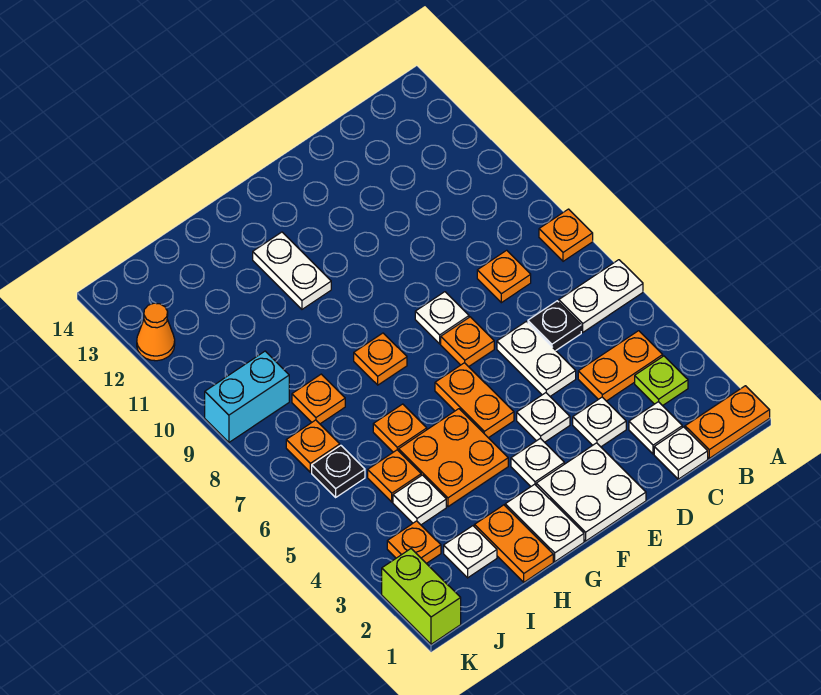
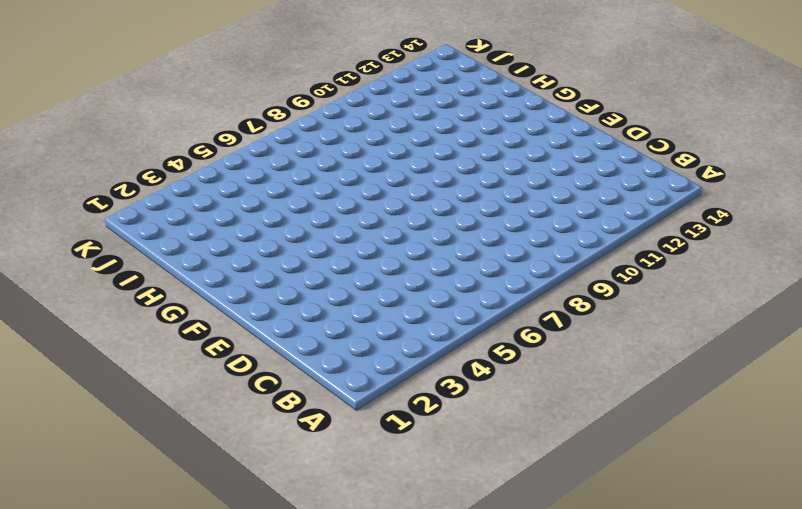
none -> orange plate A1:B1 level 1
none -> white plate A6:B6 level 1
none -> orange plate A8 level 1
none -> lime plate B3 level 1

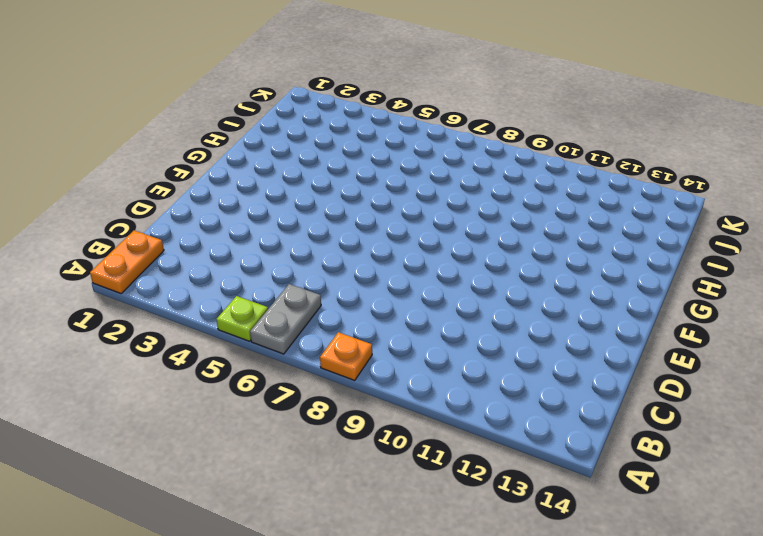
lime plate A5 level 1 -> lime plate B3 level 1
grey plate A6:B6 level 1 -> white plate A6:B6 level 1
none -> orange plate B4:C4 level 1
none -> white plate C1 level 1
none -> white plate C2 level 1
none -> black plate C6 level 1

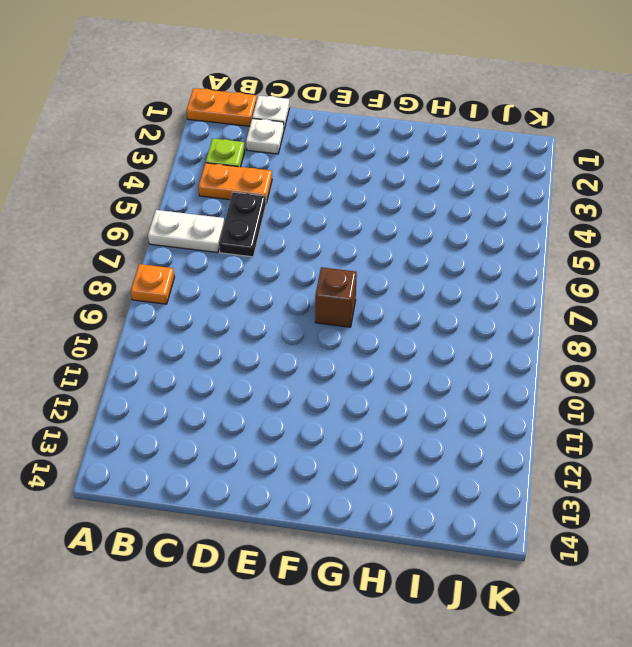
black plate C5:C6 level 1 -> black plate C6 level 1
brown brick F8 level 1 -> none
none -> orange plate C8 level 1
none -> white plate D3 level 1
none -> white plate D5:D6 level 1
none -> white plate E1:F2 level 1

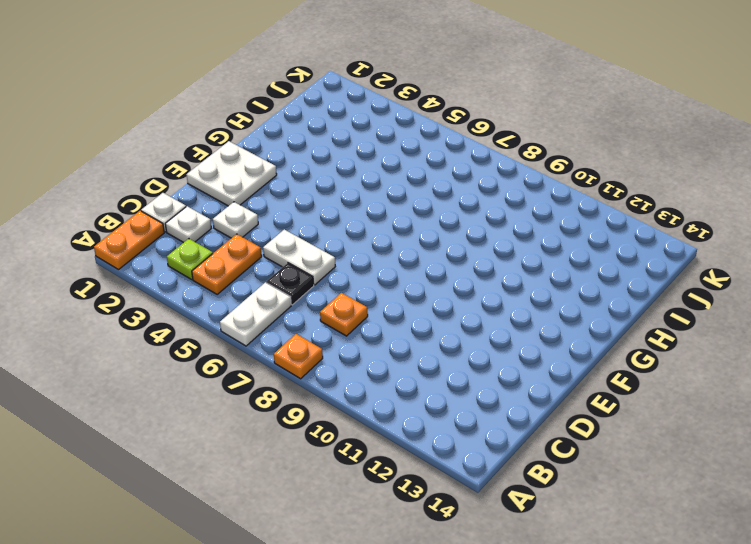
none -> white plate E4 level 1
none -> orange plate E7 level 1
none -> white plate E8 level 1
none -> white plate F3 level 1

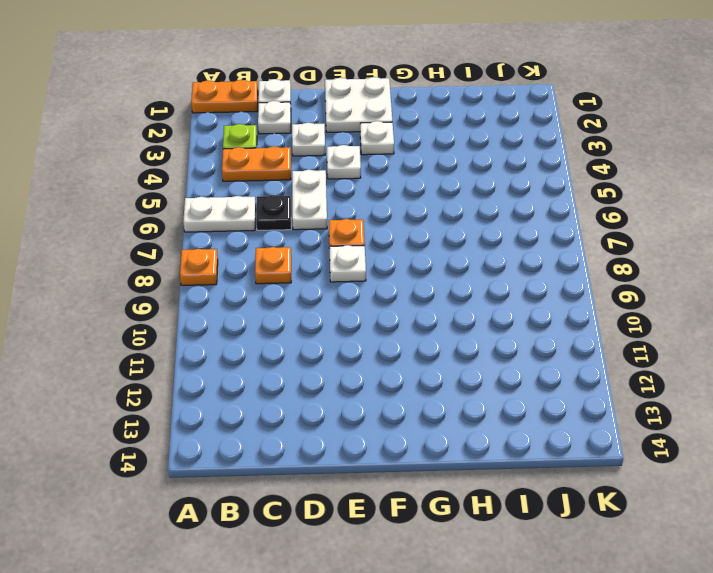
none -> orange plate F5:F6 level 1
none -> white plate G1:G2 level 1
none -> orange plate G4:H5 level 1
none -> orange plate G8 level 1

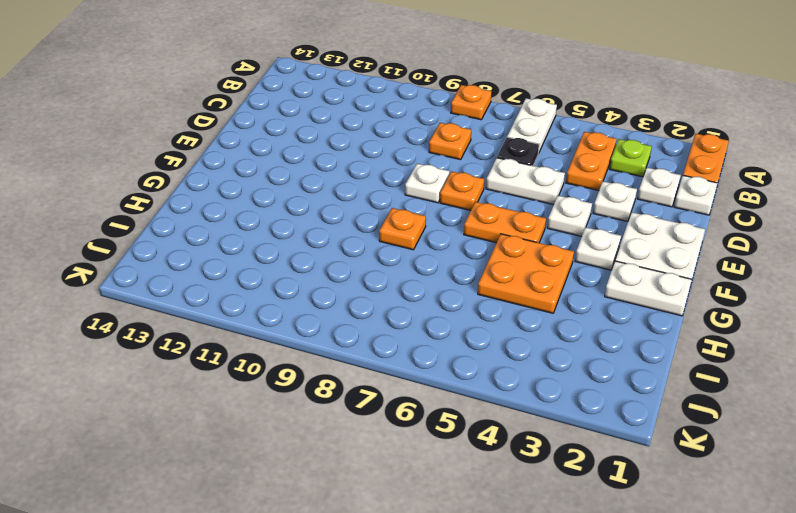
none -> white plate G11:G12 level 1
none -> orange plate H1:H2 level 1
none -> orange plate H6 level 1
none -> white plate I2 level 1

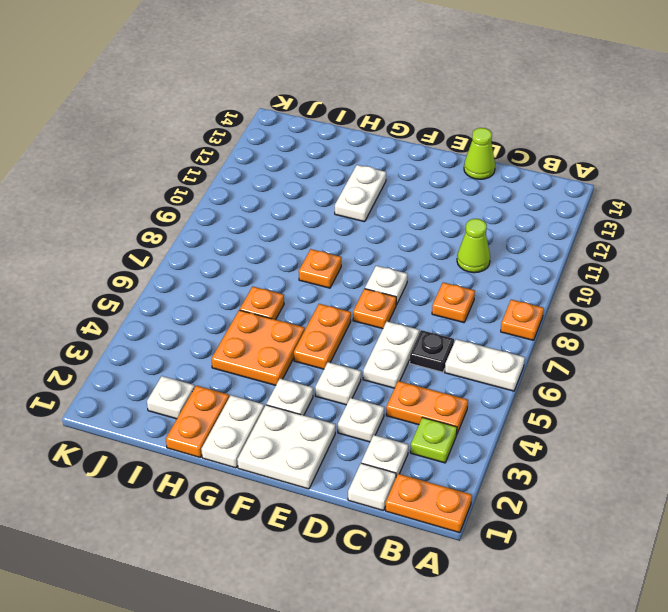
lime cone C10 level 1 -> none
lime cone D14 level 1 -> none
none -> white plate I4 level 1
none -> orange plate I5 level 1
none -> orange plate I8 level 1
none -> orange plate J3 level 1

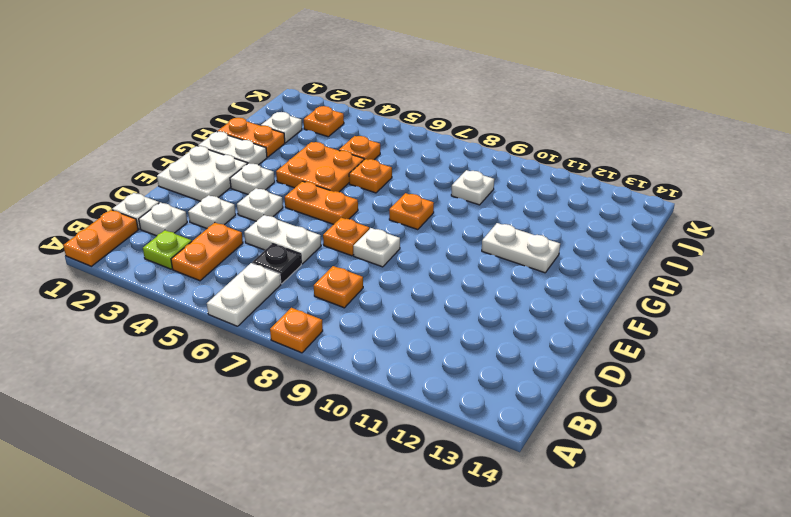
white plate I9 level 1 -> white plate I4 level 1
none -> orange plate I8 level 1
none -> black plate J6 level 1
none -> orange plate J7 level 1
none -> cyan brick J9:K9 level 1

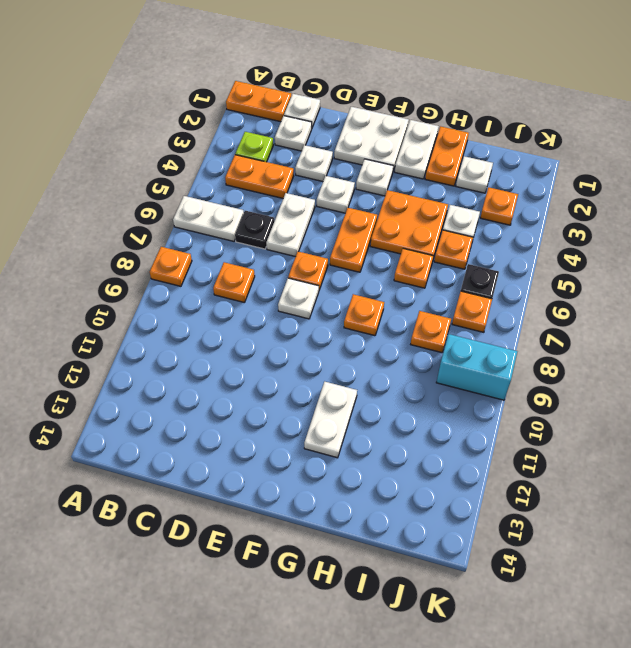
none -> lime brick K1:K2 level 1
none -> orange cone K12 level 1

